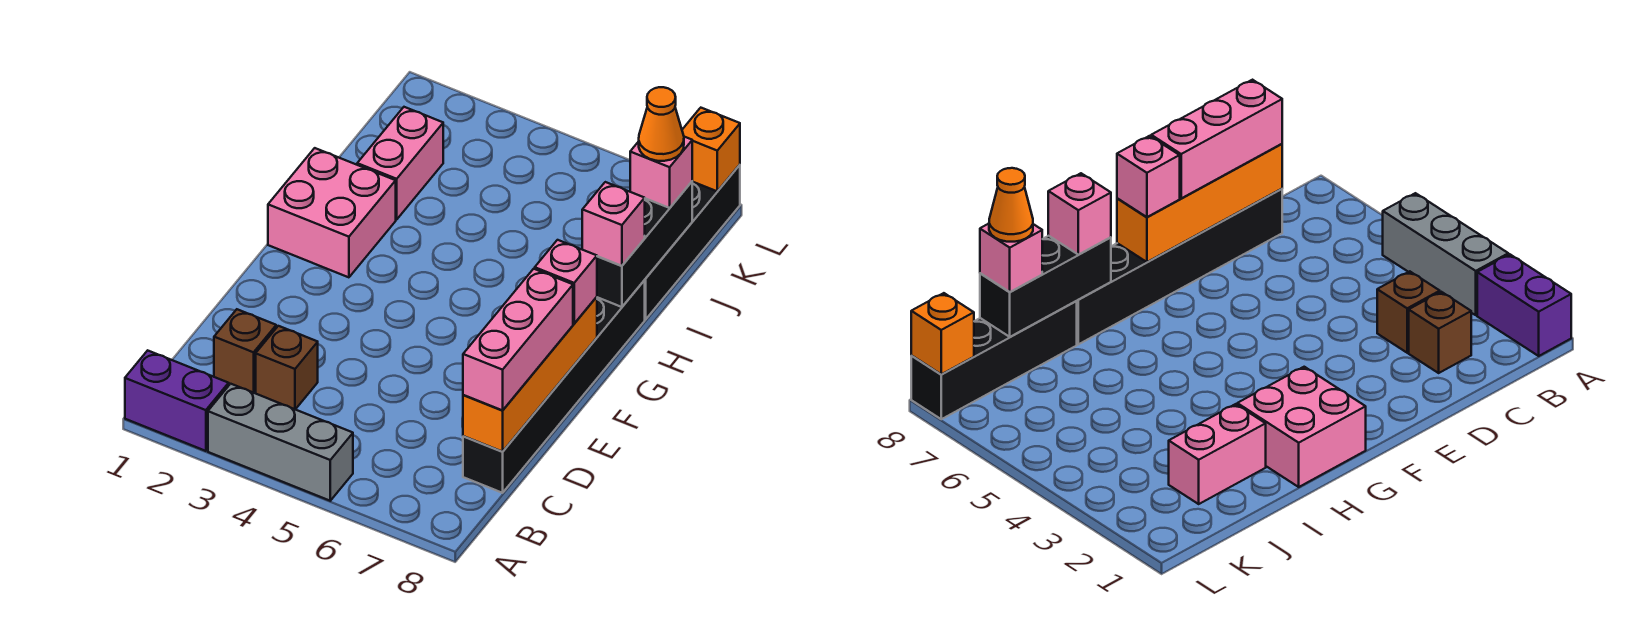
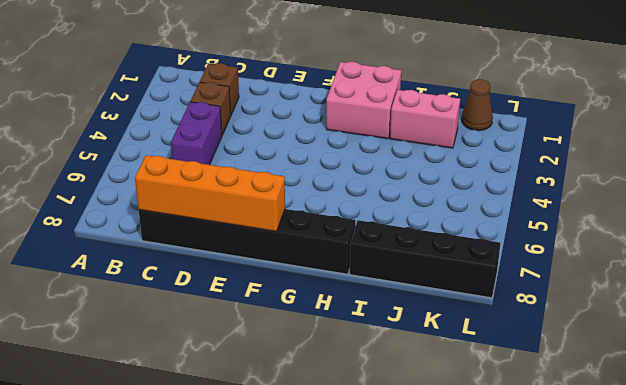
purple brick C4:C5 level 1 -> purple brick A1:A2 level 1
brown cone K1 level 1 -> none
none -> grey brick A3:A5 level 1
none -> black brick H8:J8 level 2
none -> orange brick L8 level 2

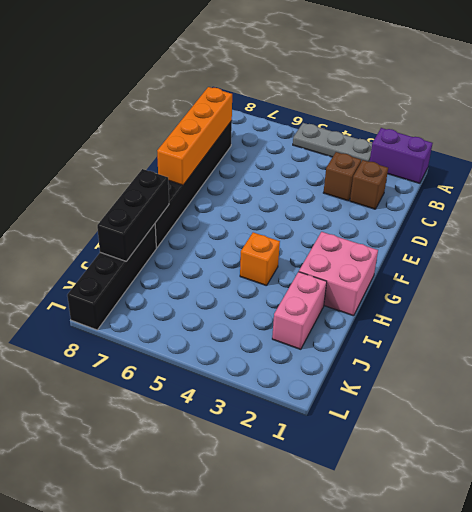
grey plate A3:A5 level 1 -> grey brick A3:A5 level 1
orange brick H4 level 1 -> orange brick L8 level 2
none -> pink brick C8:E8 level 3
none -> pink brick F8 level 3
none -> pink brick H8 level 3

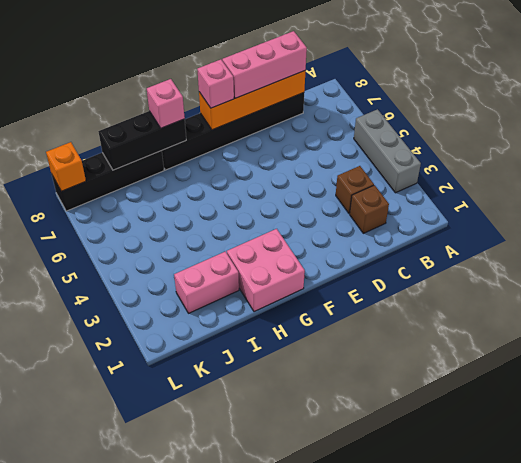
none -> purple brick A1:A2 level 1
none -> pink brick J8 level 3
none -> orange cone J8 level 4

